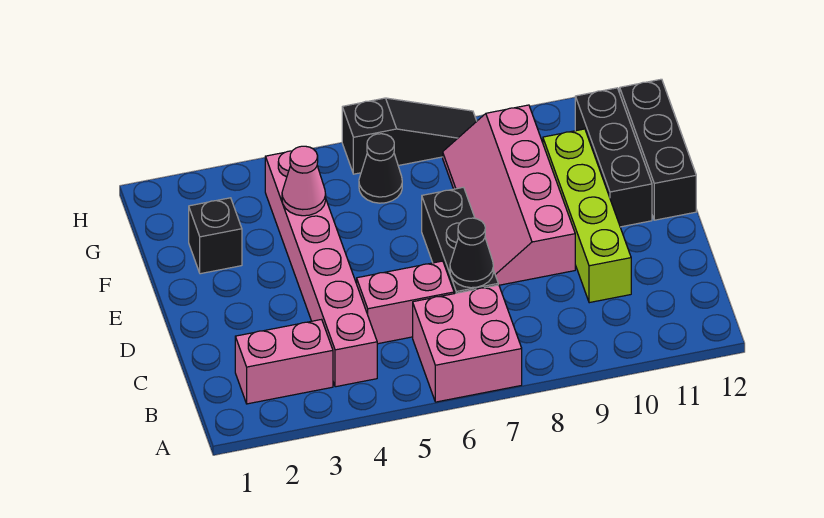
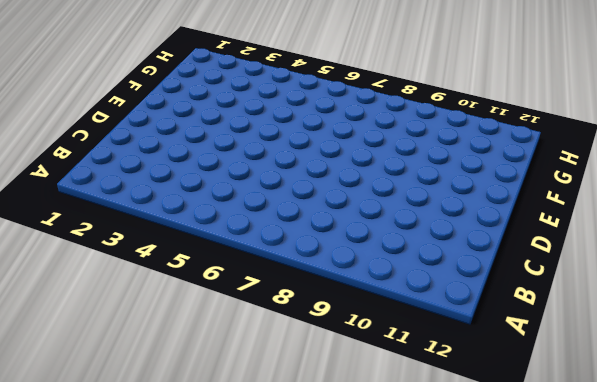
none -> pink brick A6:B7 level 1
none -> pink brick B2:B3 level 1
none -> pink brick B4:G4 level 1

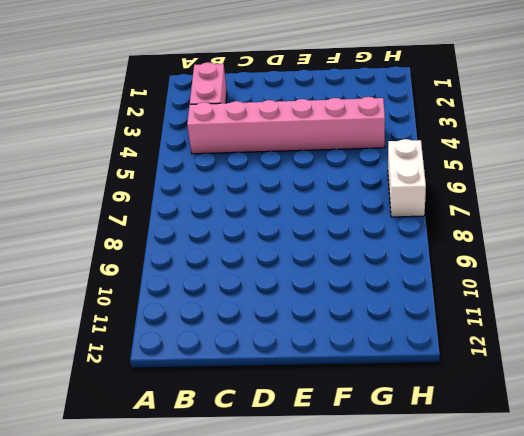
white brick H6:H7 level 1 -> black slope H6:H8 level 1 top 6
none -> pink brick A6:B7 level 1
none -> pink brick C5:C6 level 1
none -> black brick C7:E7 level 1

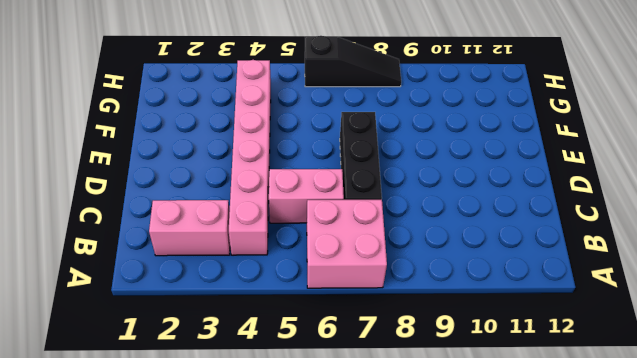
none -> lime brick C10:F10 level 1
none -> pink slope D8:G9 level 1 top 9
none -> black brick E11:G11 level 1

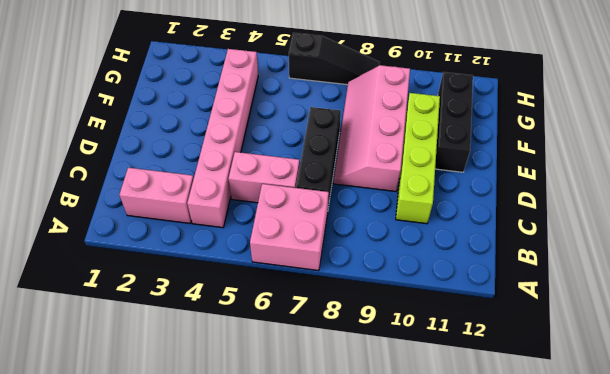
none -> black brick E12:G12 level 1
none -> black brick F2 level 1
none -> black cone G6 level 1

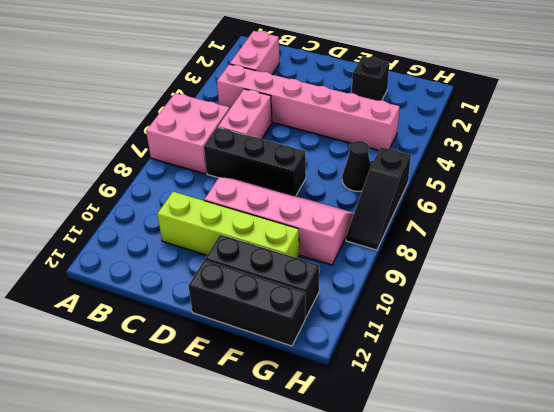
none -> black cone C7 level 2
none -> pink cone F4 level 2

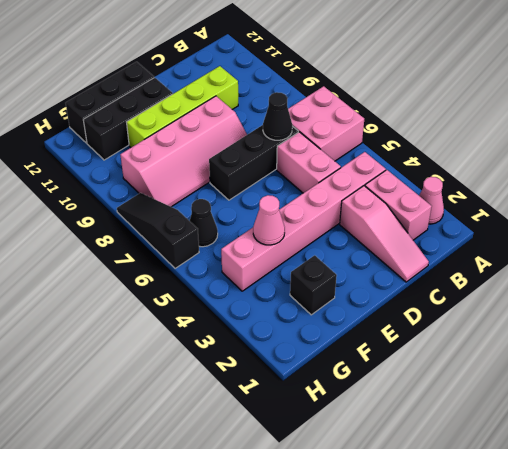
pink cone A2 level 1 -> none
pink slope C1:C3 level 1 top 3 -> none

